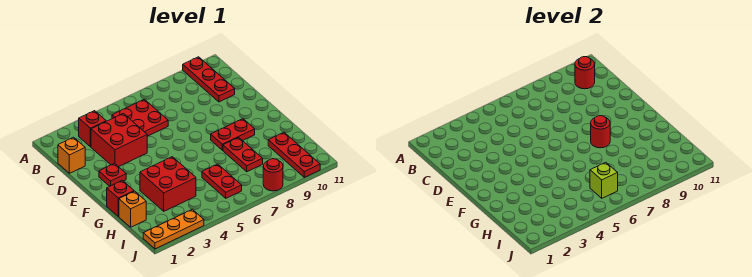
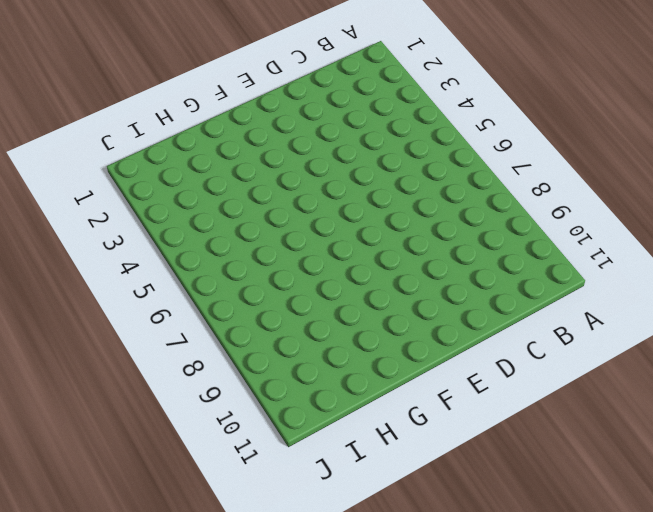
none -> red plate A10:C10 level 1
none -> red brick B3 level 1
none -> red plate B5:C6 level 1

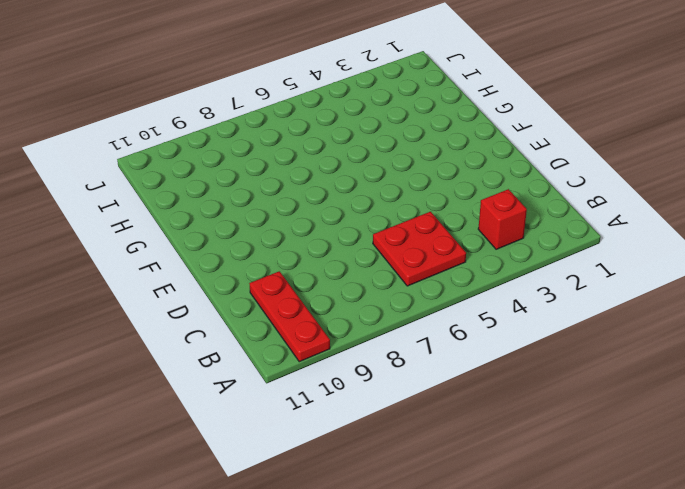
none -> orange brick C1 level 1
none -> red brick C3:D4 level 1
none -> red plate E2 level 1

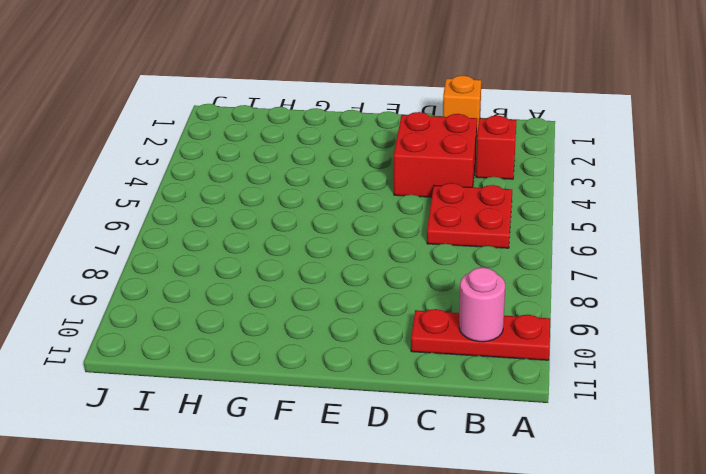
pink round brick B10 level 2 -> red round brick B10 level 2
none -> red plate E2 level 1
none -> red plate F8:F9 level 1
none -> red brick G1 level 1

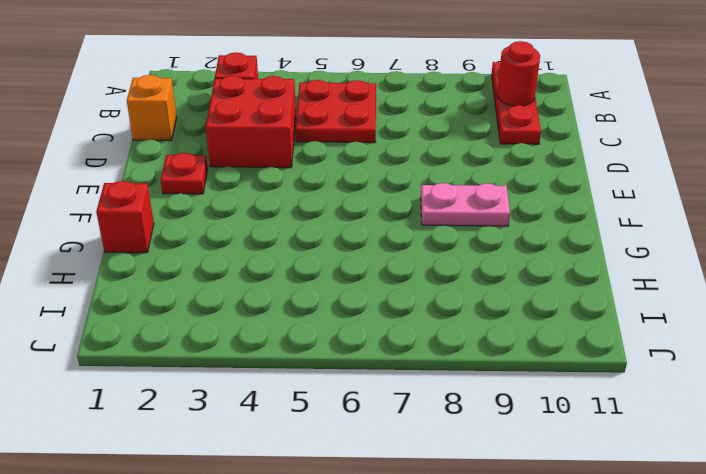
pink plate F8:F9 level 1 -> red plate F8:F9 level 1
none -> red brick G3:H4 level 1
none -> red plate G8:H8 level 1
none -> orange brick H1 level 1

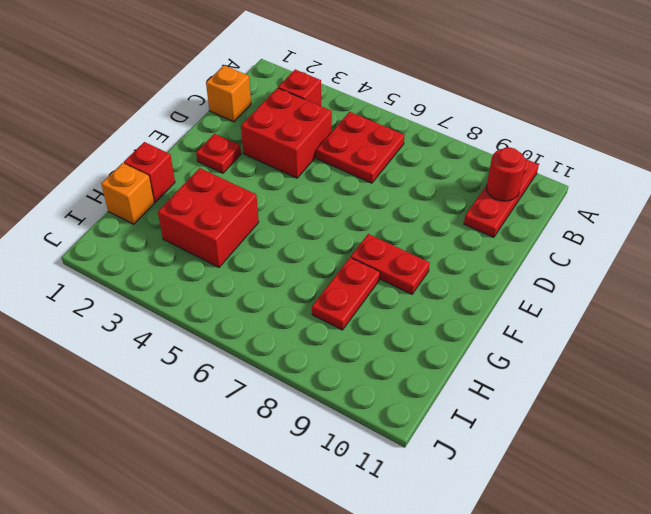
none -> red plate H6:I6 level 1
none -> red plate H10:J10 level 1
none -> orange plate J1:J3 level 1

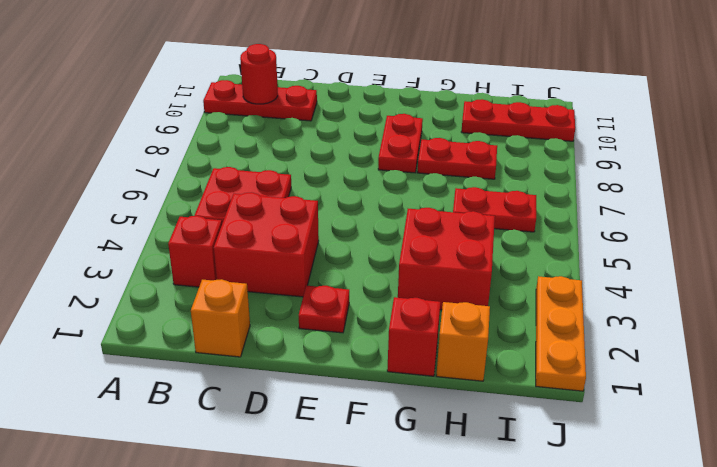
none -> red round brick J8 level 1
none -> red round brick F8 level 2
none -> lime brick I6 level 2

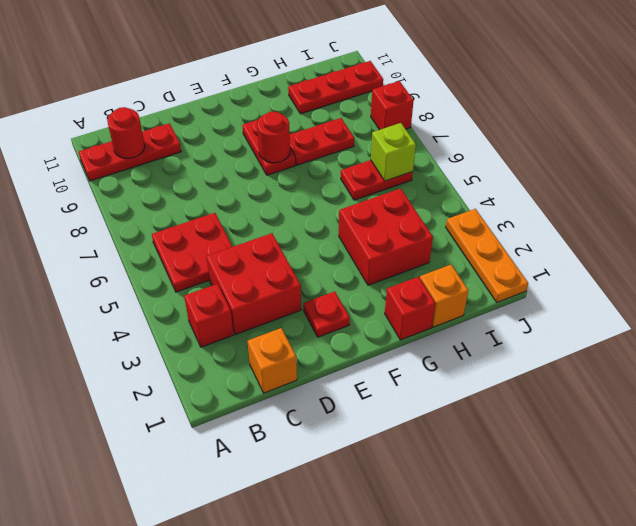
red brick J8 level 1 -> red round brick J8 level 1

